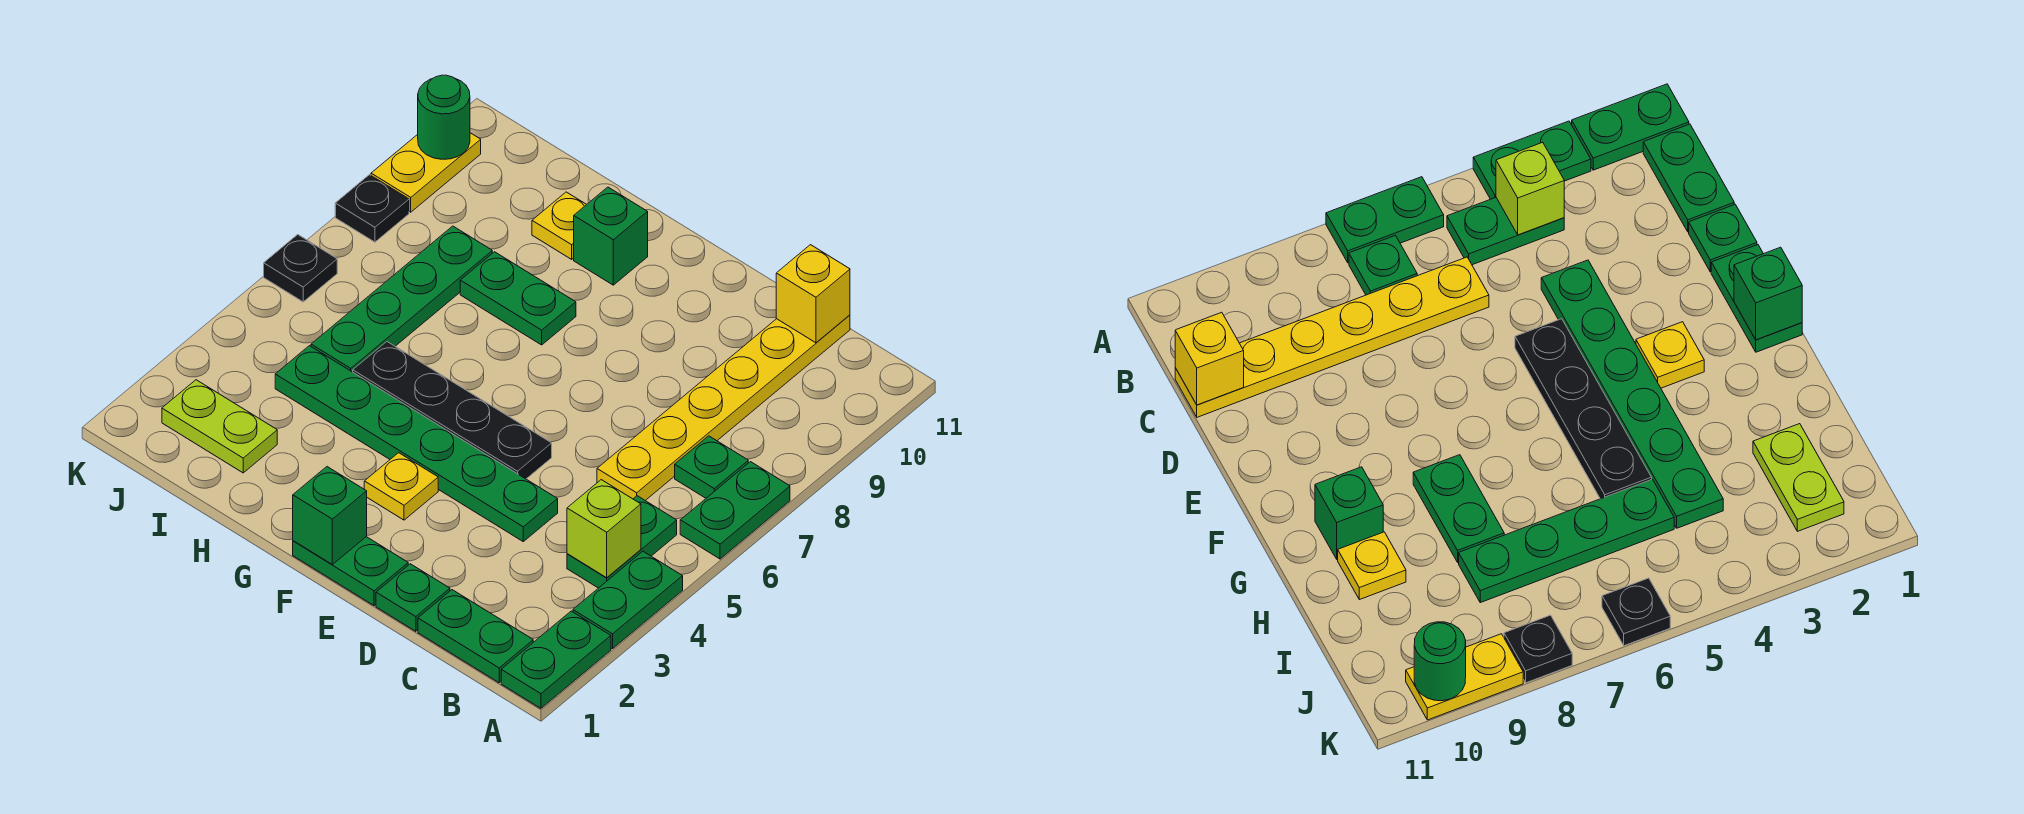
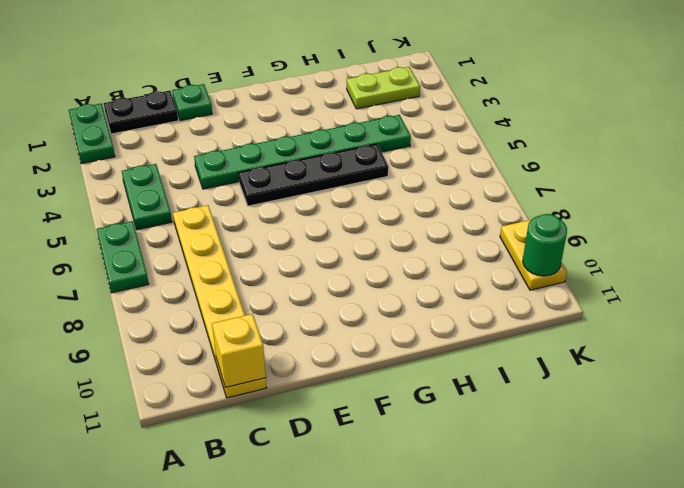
black plate B1:C1 level 1 -> green plate B1:C1 level 1
none -> green plate A3:A4 level 1
none -> green plate B7 level 1
none -> green plate E1:F1 level 1

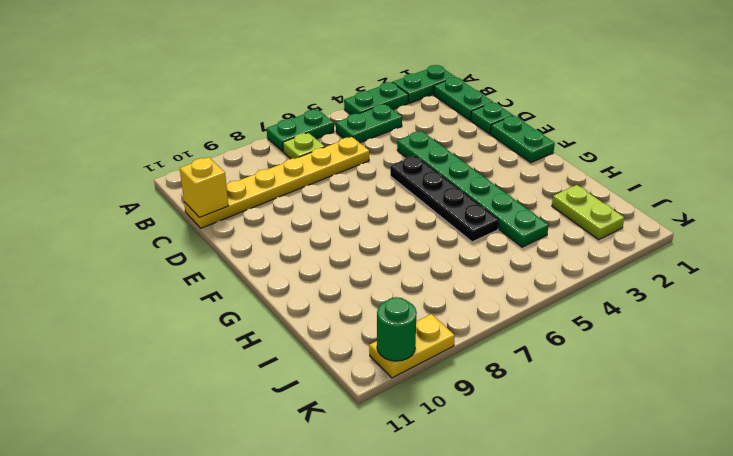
lime plate B7 level 1 -> green plate B7 level 1
none -> yellow plate F3 level 1
none -> green plate G8:H8 level 1
none -> green brick G10 level 1

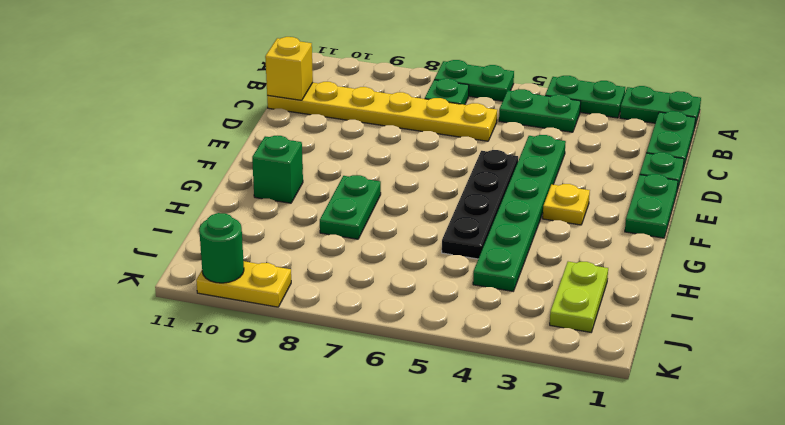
none -> yellow plate H10 level 1
none -> green plate I5:I8 level 1
none -> black plate K6 level 1

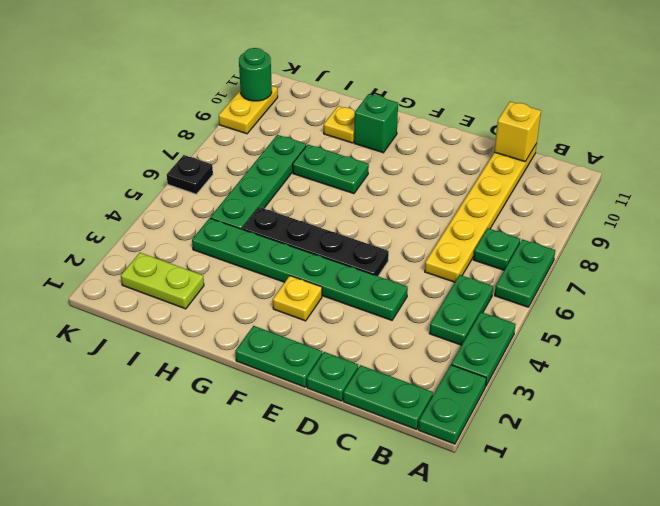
none -> black plate K8 level 1
none -> lime brick B4 level 2
none -> green brick F1 level 2

